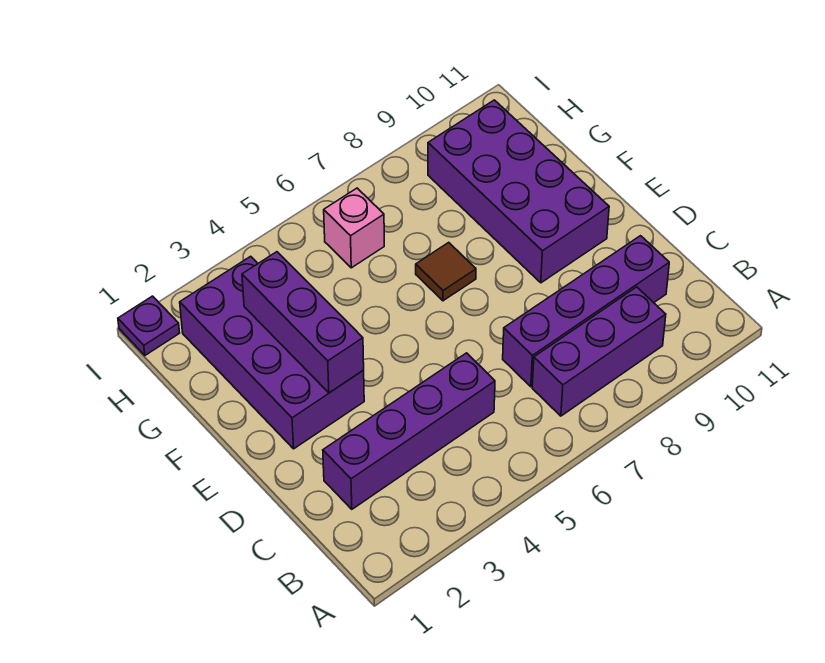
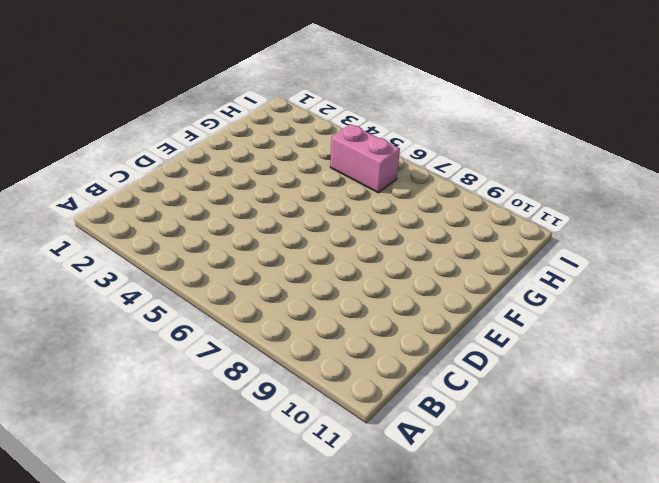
pink brick H5:H6 level 1 -> pink brick H6 level 1
none -> purple brick B7:B9 level 1
none -> purple brick C2:C5 level 1

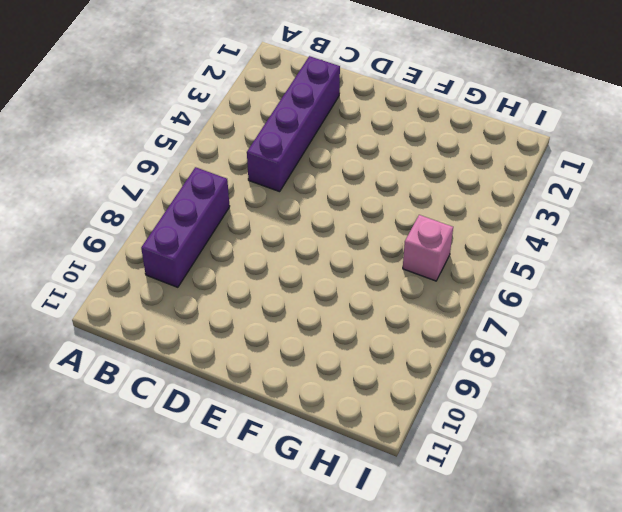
none -> purple brick C7:C10 level 1
none -> purple brick E2:H3 level 1

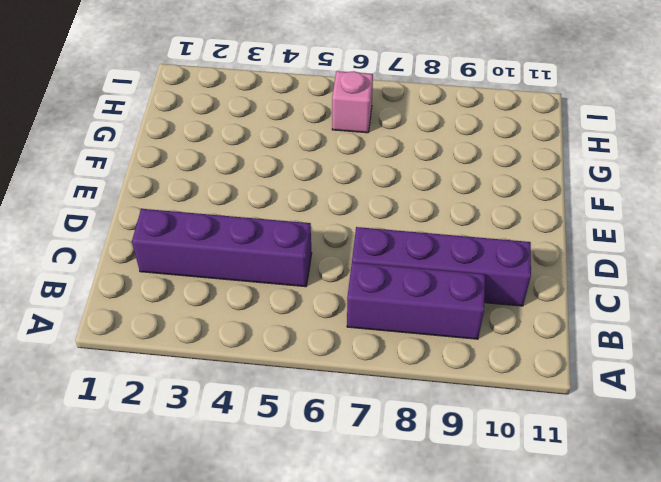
none -> purple brick E2:H3 level 1
none -> purple brick E9:H10 level 1

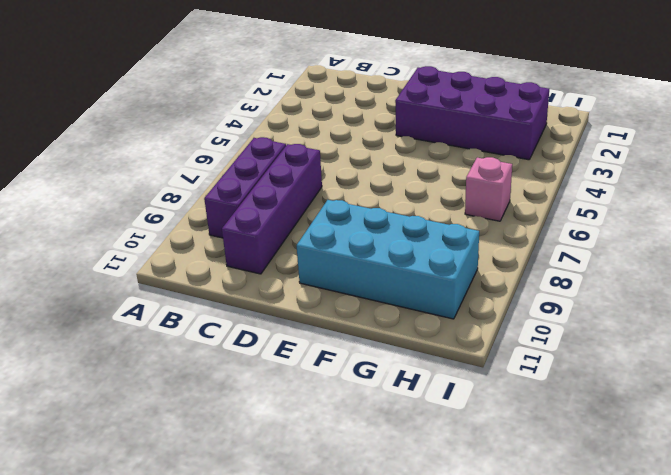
cyan brick E9:H10 level 1 -> purple brick E9:H10 level 1
none -> purple brick C2:C5 level 1
none -> brown tile F7 level 1

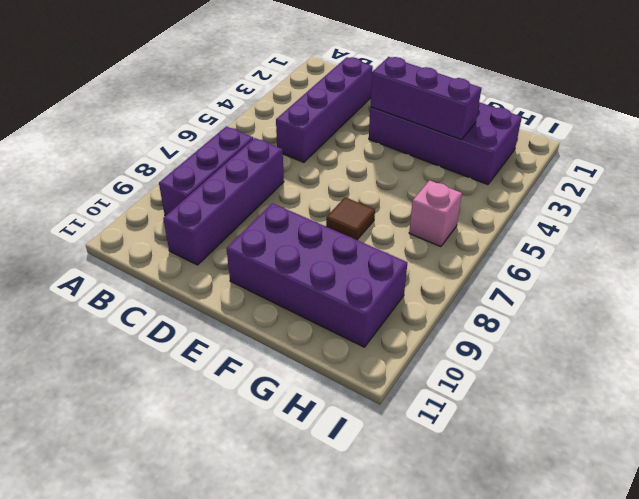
none -> purple plate I1 level 1

